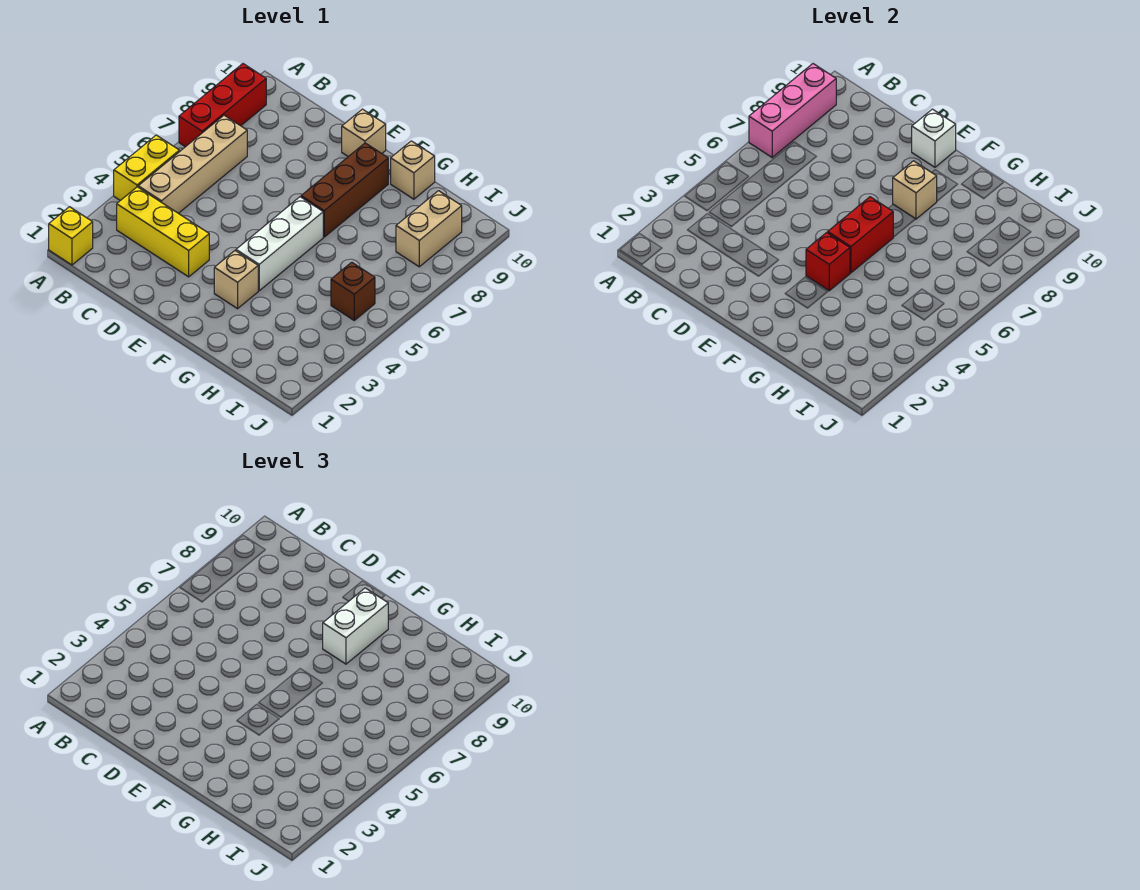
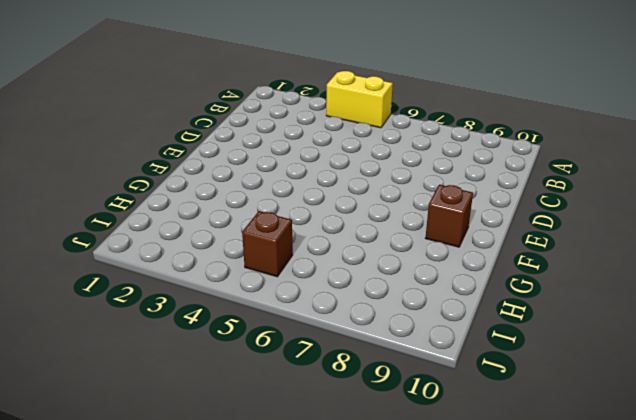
brown brick F9 level 1 -> brown brick F7:F9 level 1
none -> yellow brick A1 level 1
none -> red brick A7:A9 level 1
none -> yellow brick B3:D3 level 1

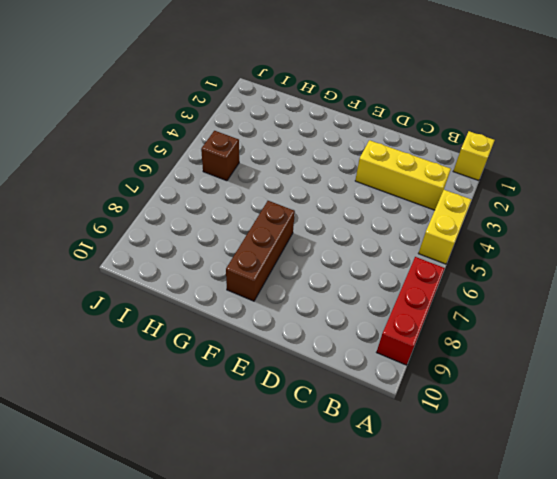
none -> tan brick B4:B7 level 1
none -> tan brick E10 level 1
none -> tan brick F3 level 1

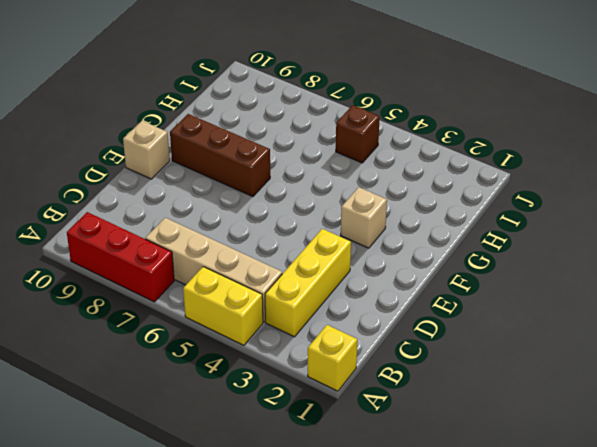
none -> white brick F4:F6 level 1
none -> tan brick G10 level 1
none -> tan brick I8:I9 level 1

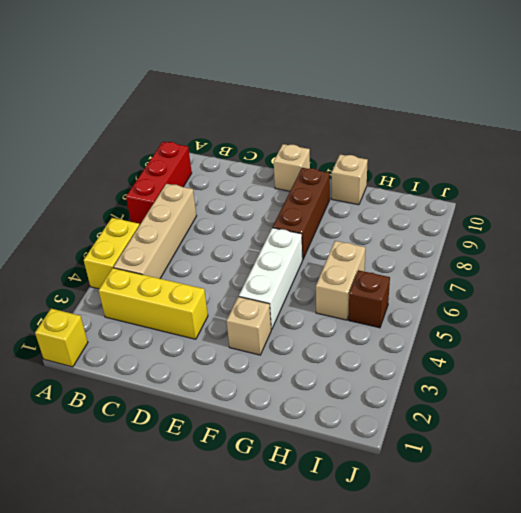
tan brick H5:H6 level 1 -> tan brick I8:I9 level 1
none -> pink brick A7:A9 level 2
none -> white brick E10 level 2
none -> red brick F4 level 2

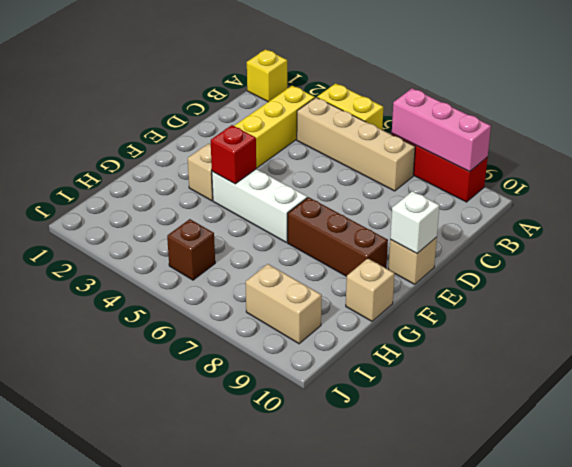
none -> red brick F5:F6 level 2
none -> tan brick F8 level 2
none -> white brick F8:F9 level 3

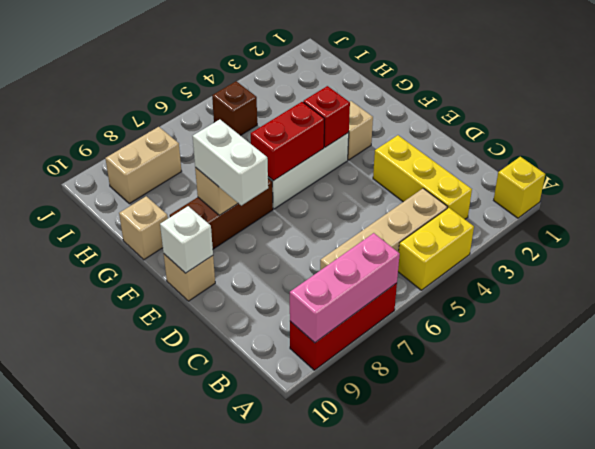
white brick E8:F8 level 3 -> white brick F8:F9 level 3

